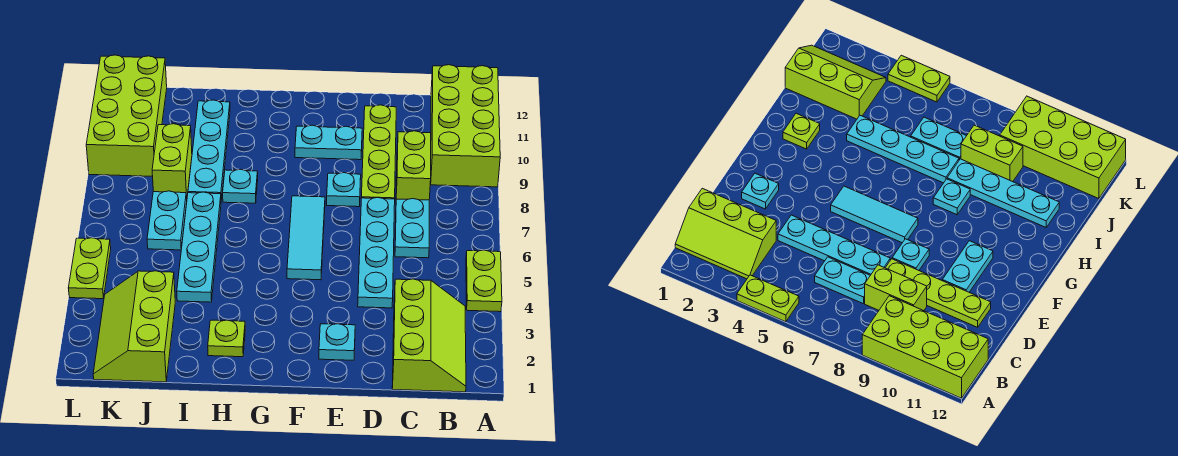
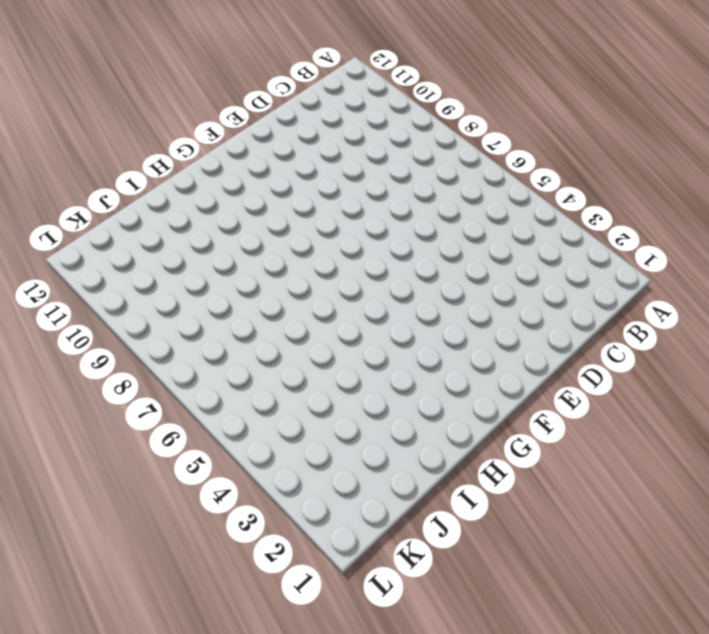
none -> lime plate A4:A5 level 1
none -> lime brick A9:B12 level 1
none -> lime slope B1:C3 level 1 top C

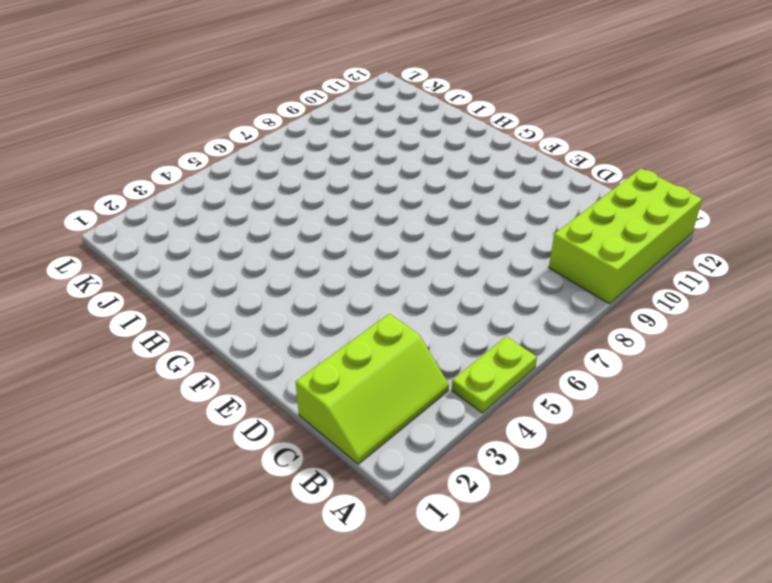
none -> cyan plate C6:C7 level 1
none -> lime brick C8:C9 level 1
none -> cyan plate D4:D7 level 1

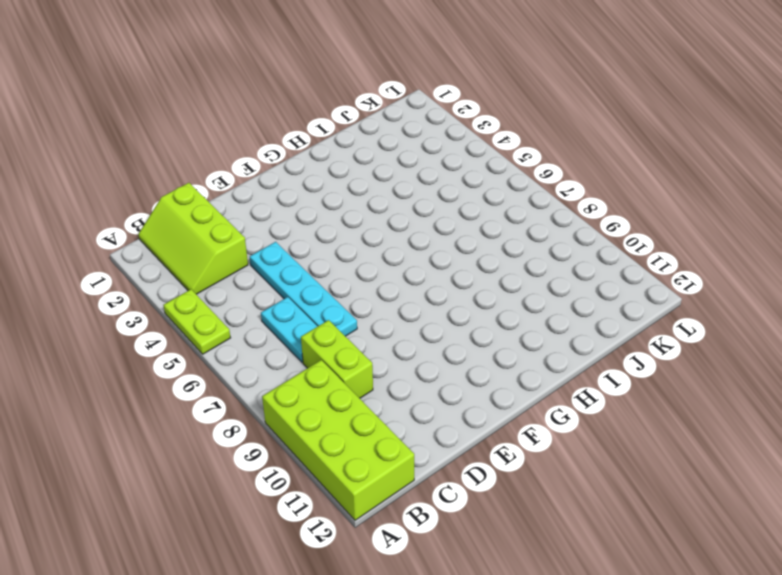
none -> lime plate D8:D11 level 1
none -> cyan plate E2 level 1
none -> cyan plate E8 level 1

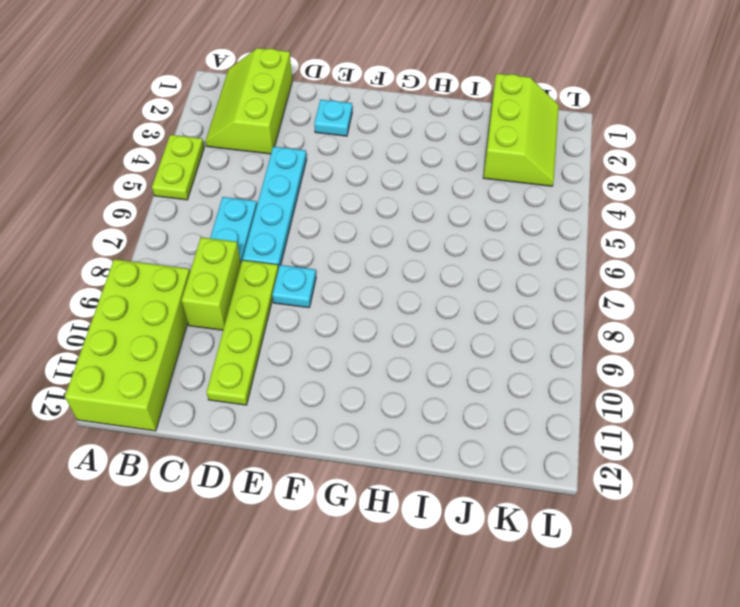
none -> cyan plate E10:F10 level 1
none -> cyan tile F5:F7 level 1
none -> lime plate H2 level 1

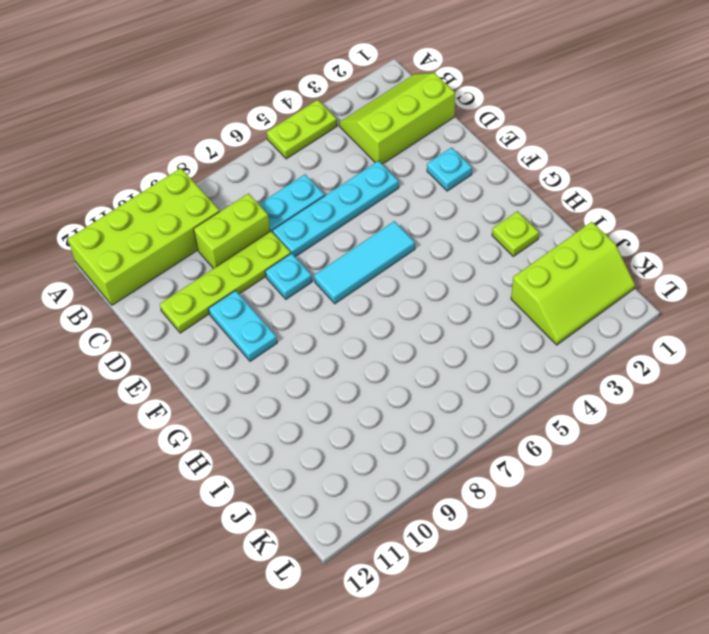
none -> cyan plate H8 level 1
none -> cyan plate I4:I7 level 1
none -> cyan plate I8:I11 level 1

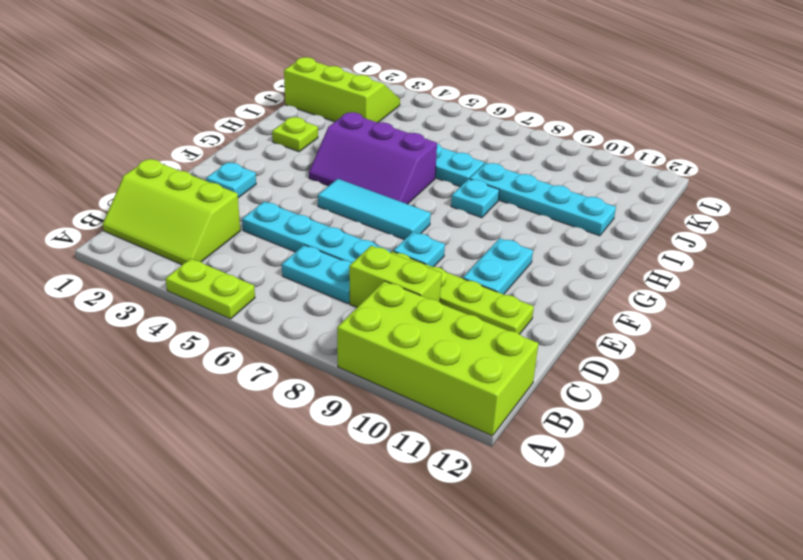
purple slope G4:H6 level 1 top H -> none
none -> cyan plate J6:J7 level 1
none -> lime brick J8:J9 level 1
none -> lime brick K9:L12 level 1

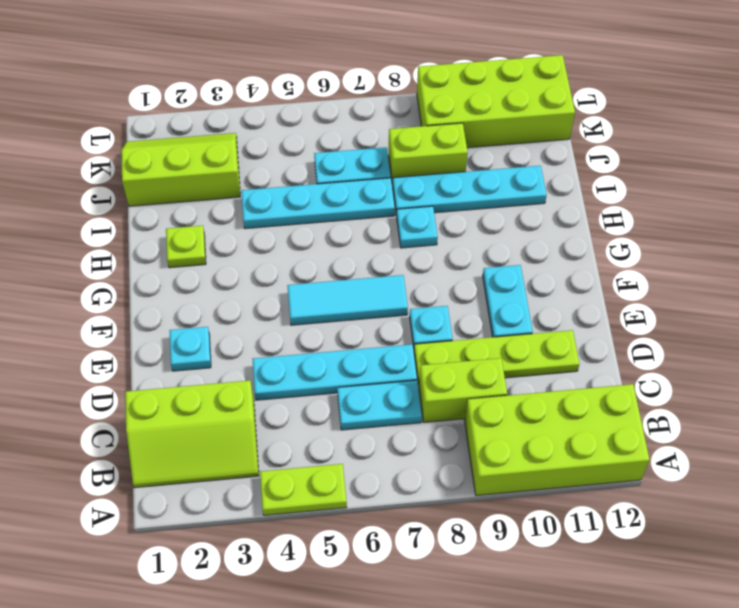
none -> lime plate L4:L5 level 1

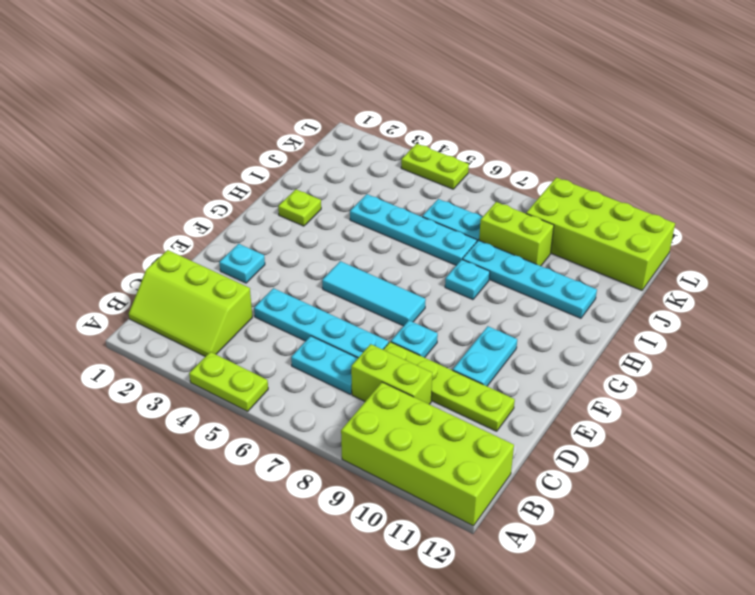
none -> lime slope J1:K3 level 1 top J

